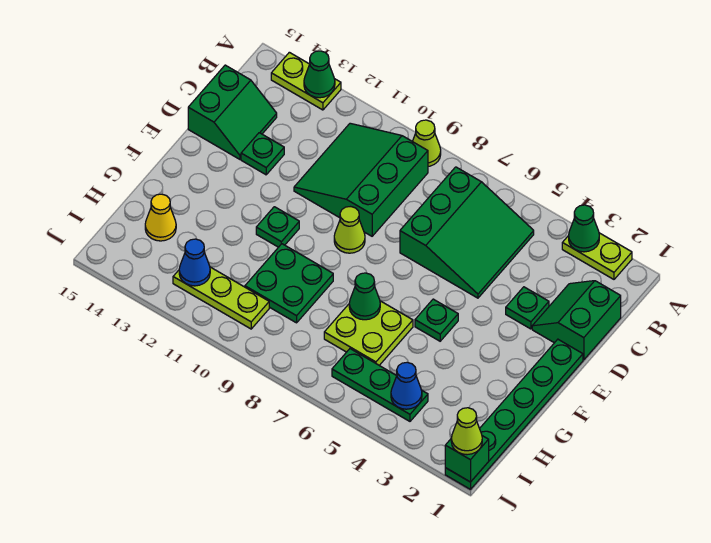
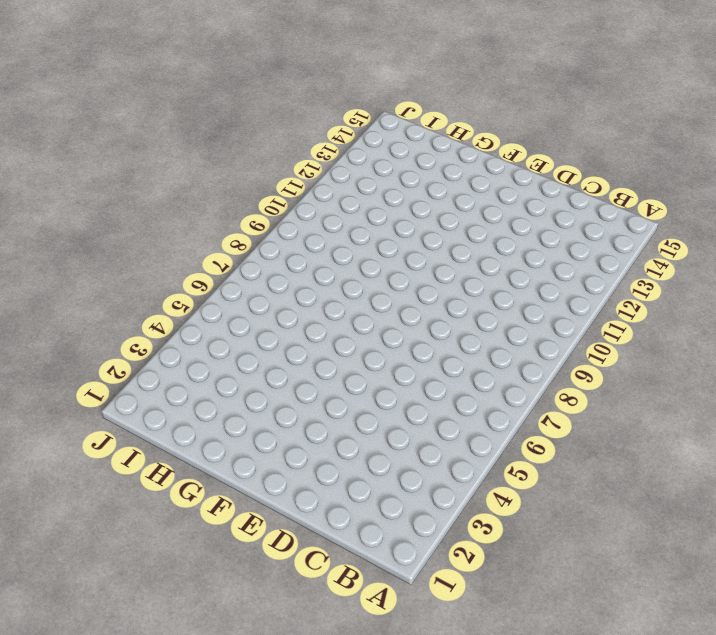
none -> lime plate A2:A3 level 1
none -> lime cone A9 level 1
none -> lime plate A13:A14 level 1

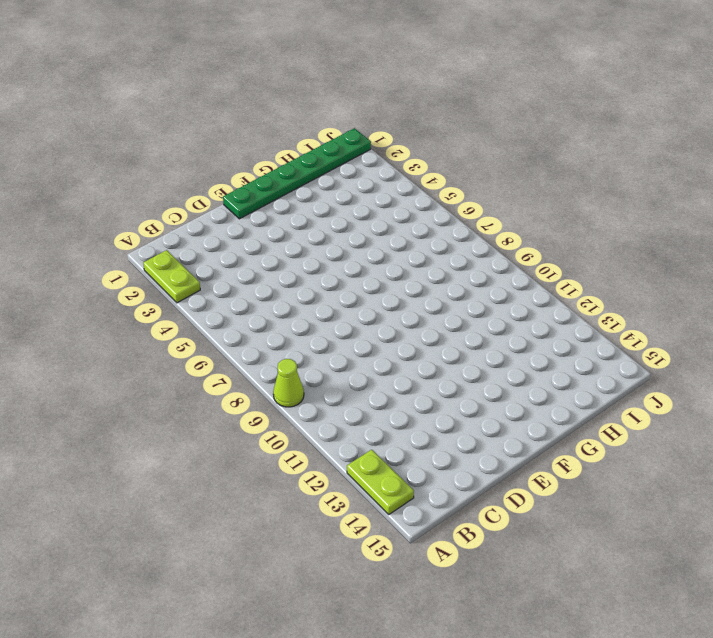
none -> green slope B5:D7 level 1 top 7
none -> green slope B9:D11 level 1 top 9
none -> green slope C1:D2 level 1 top 1

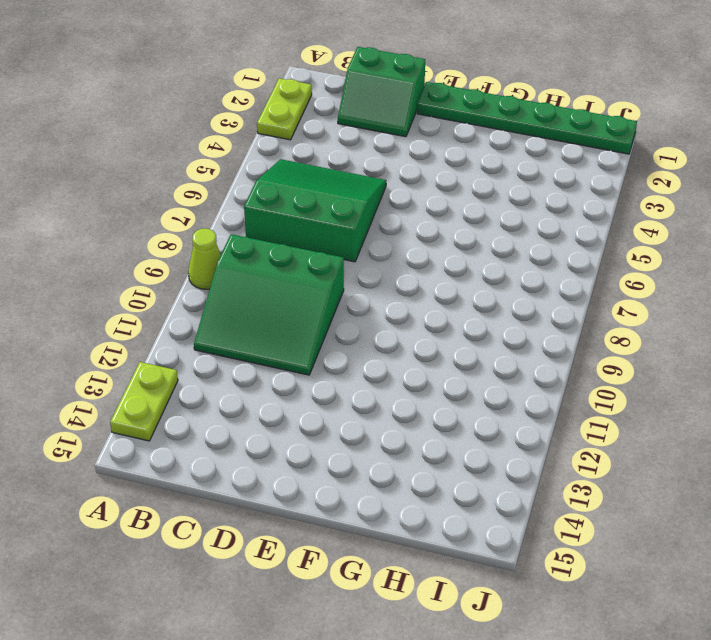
none -> green slope C14:D15 level 1 top 15
none -> green plate D3 level 1
none -> green plate D13 level 1

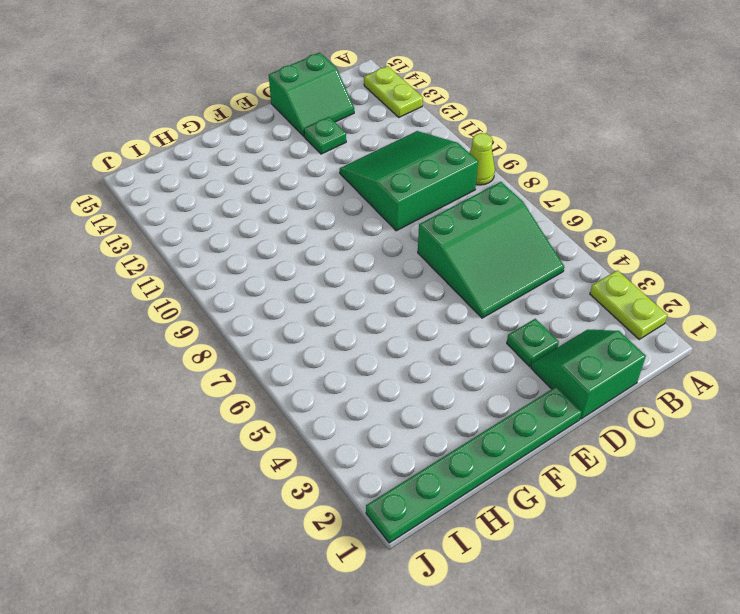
none -> lime cone E9 level 1
none -> green plate F5 level 1
none -> green plate F11 level 1

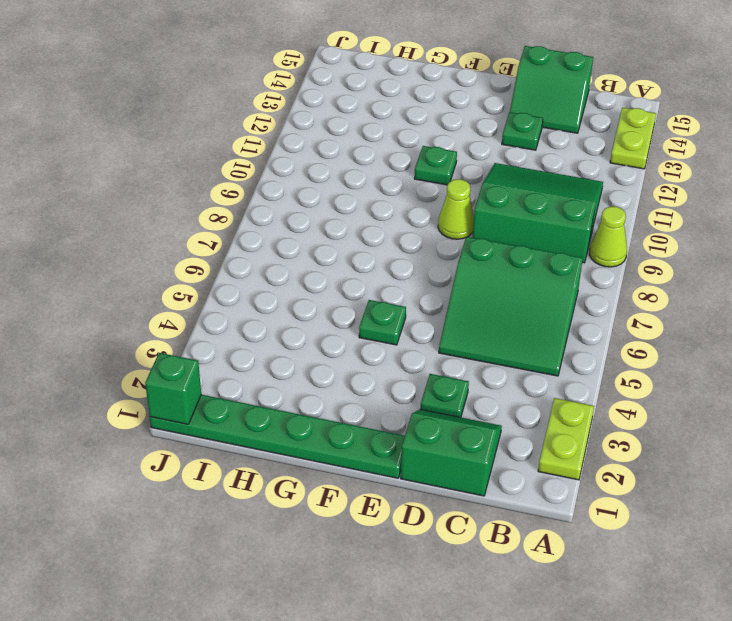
none -> lime plate G6:H7 level 1
none -> green plate G9:H10 level 1
none -> yellow cone H14 level 1

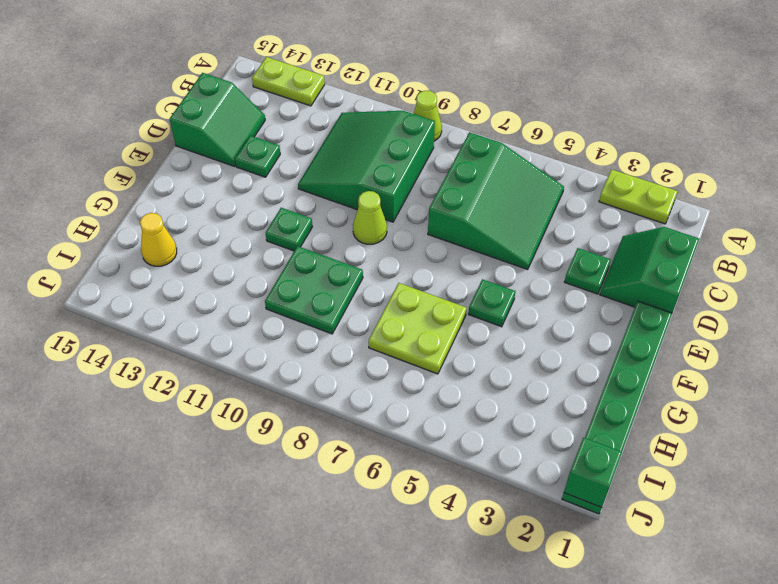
none -> green plate I4:I6 level 1
none -> lime plate I10:I12 level 1
none -> green cone A3 level 2

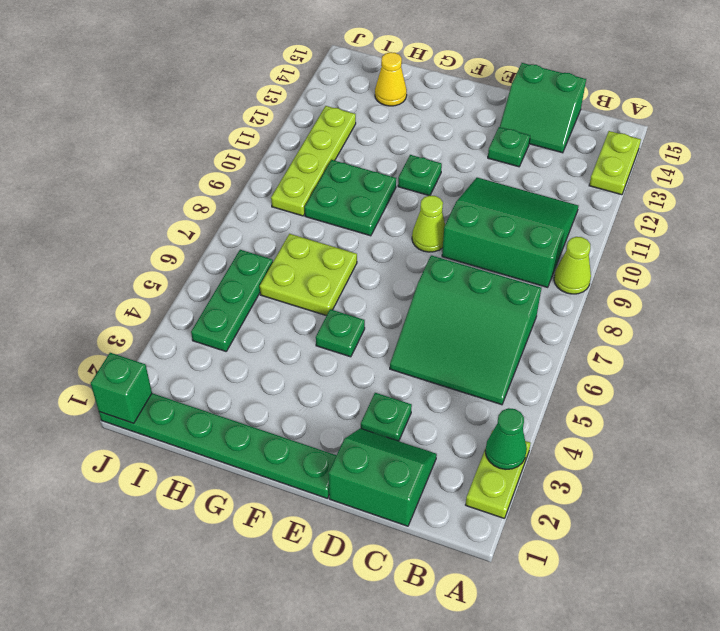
lime plate I9:I12 level 1 -> lime plate I10:I12 level 1
none -> green cone A13 level 2
none -> green cone G7 level 2
none -> blue cone I4 level 2

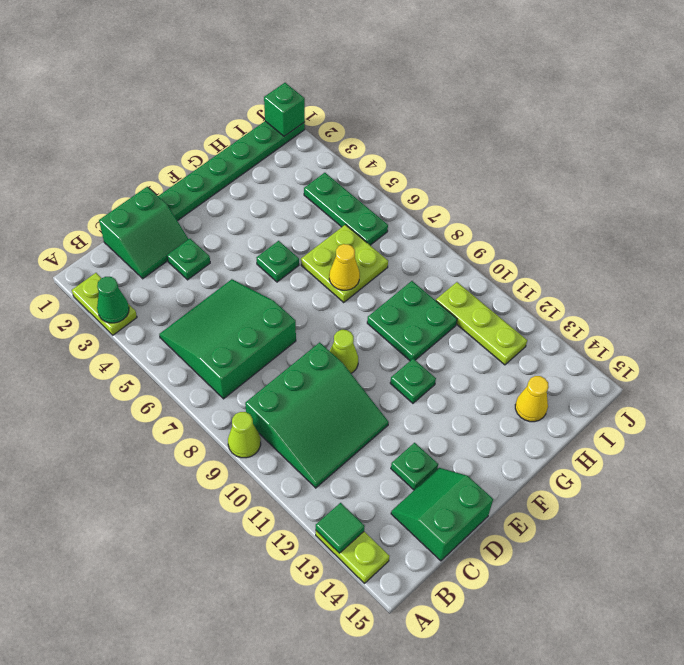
green tile A13 level 2 -> green cone A13 level 2
yellow cone G7 level 2 -> green cone G7 level 2
none -> blue cone I4 level 2
none -> blue cone I12 level 2
none -> lime cone J1 level 3

